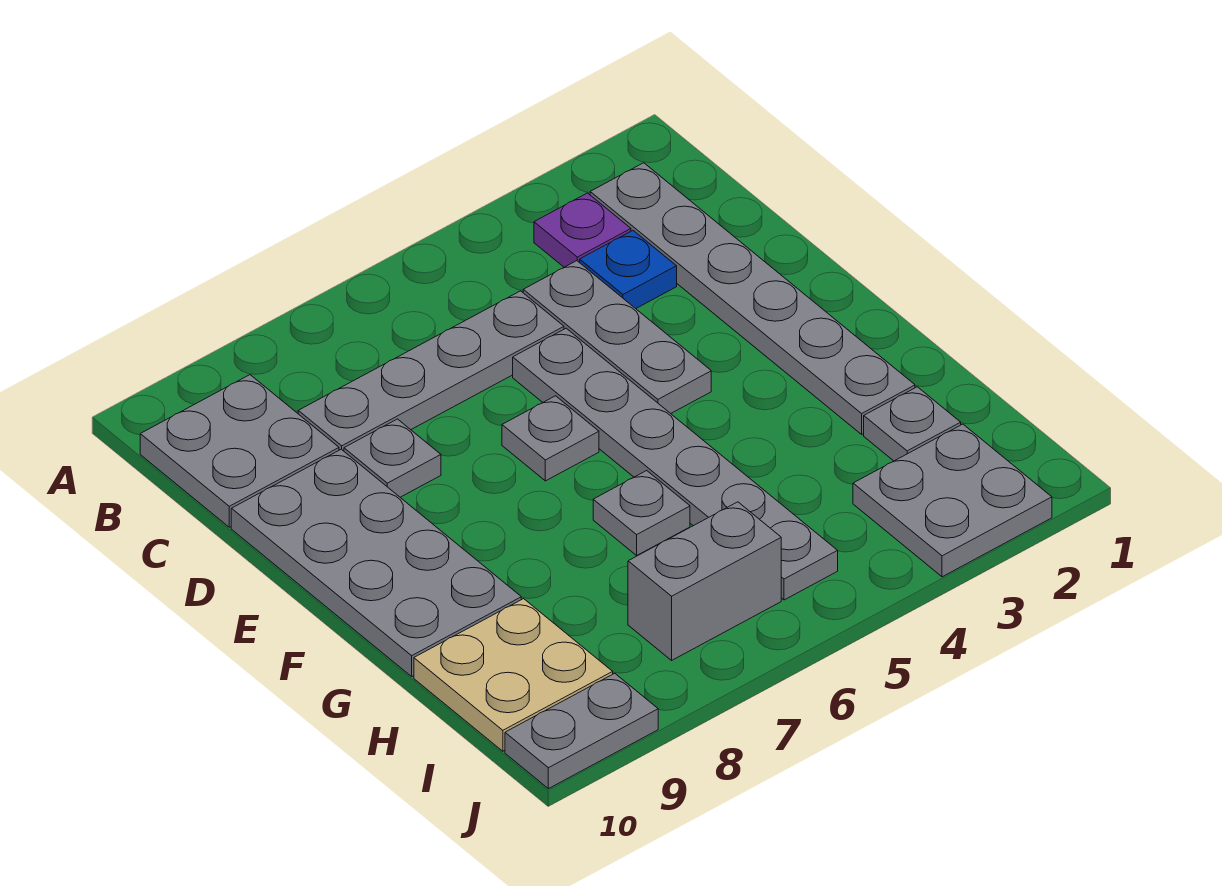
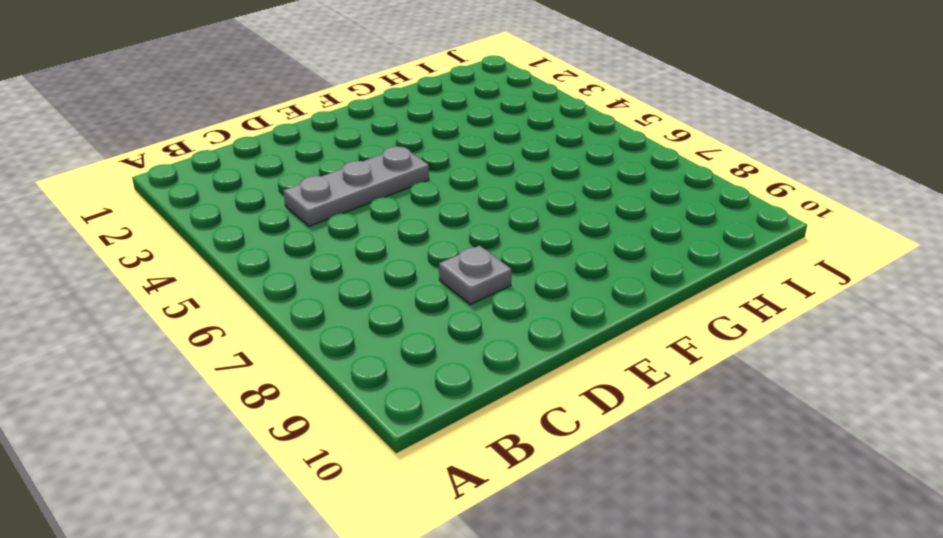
none -> grey plate B2:G2 level 1
none -> purple plate B3 level 1
none -> grey plate B9:C10 level 1

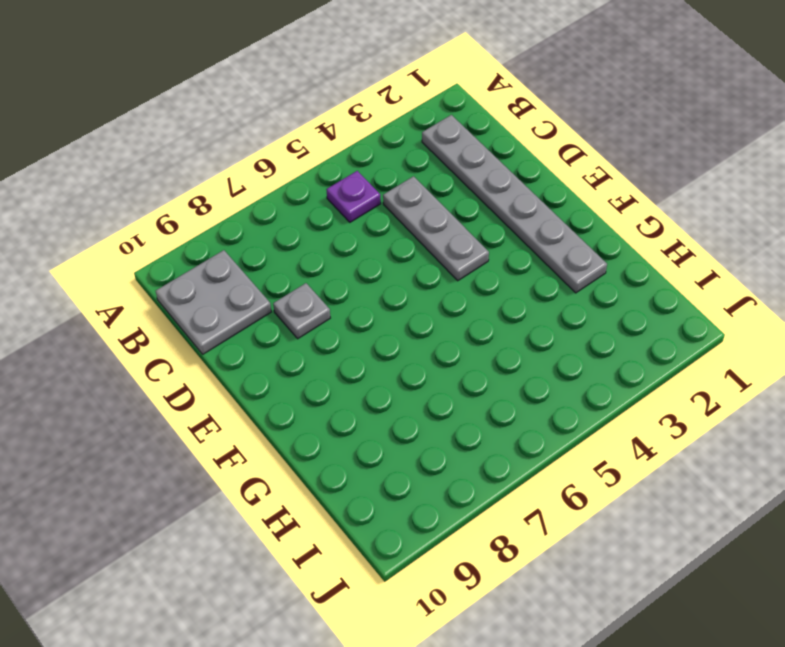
purple plate B5 level 1 -> purple plate B3 level 1
none -> blue plate C3 level 1
none -> grey plate C5:C8 level 1
none -> grey plate D5:I5 level 1

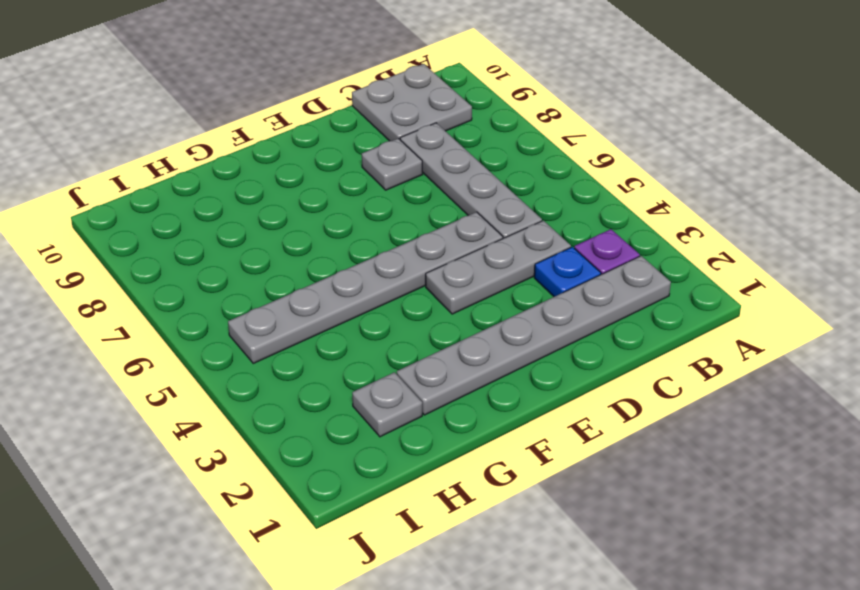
none -> grey plate D9:G10 level 1
none -> grey plate E6 level 1
none -> grey plate G6 level 1

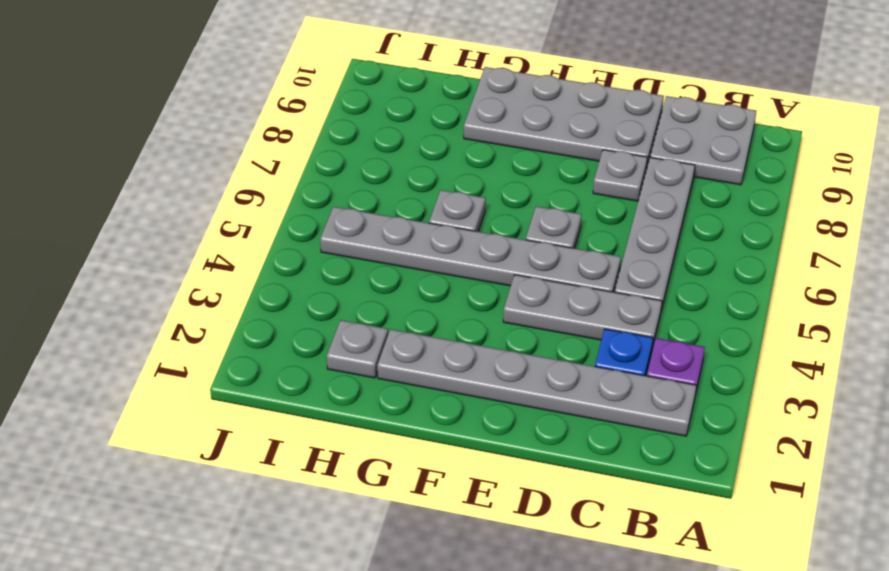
none -> tan plate H9:I10 level 1
none -> grey plate I2:J3 level 1
none -> grey brick I6:I7 level 1

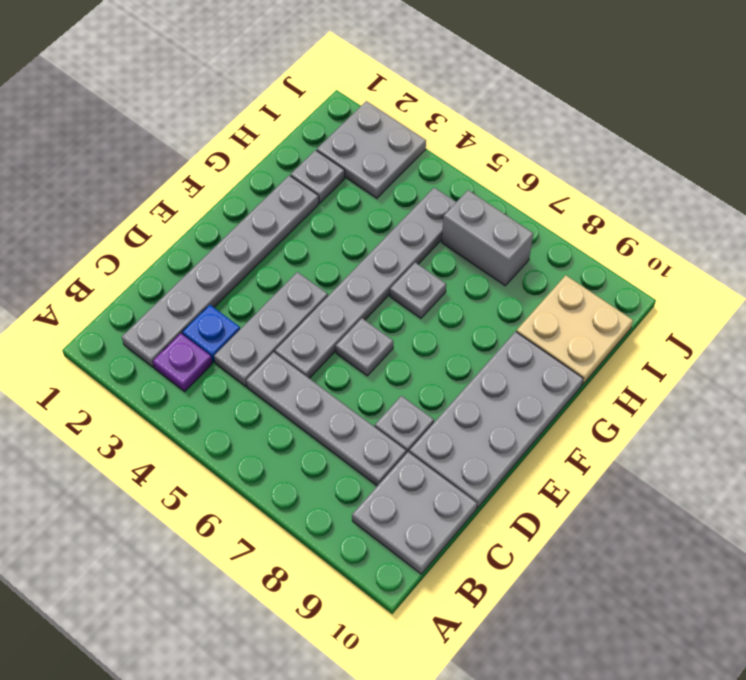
none -> grey plate J9:J10 level 1

